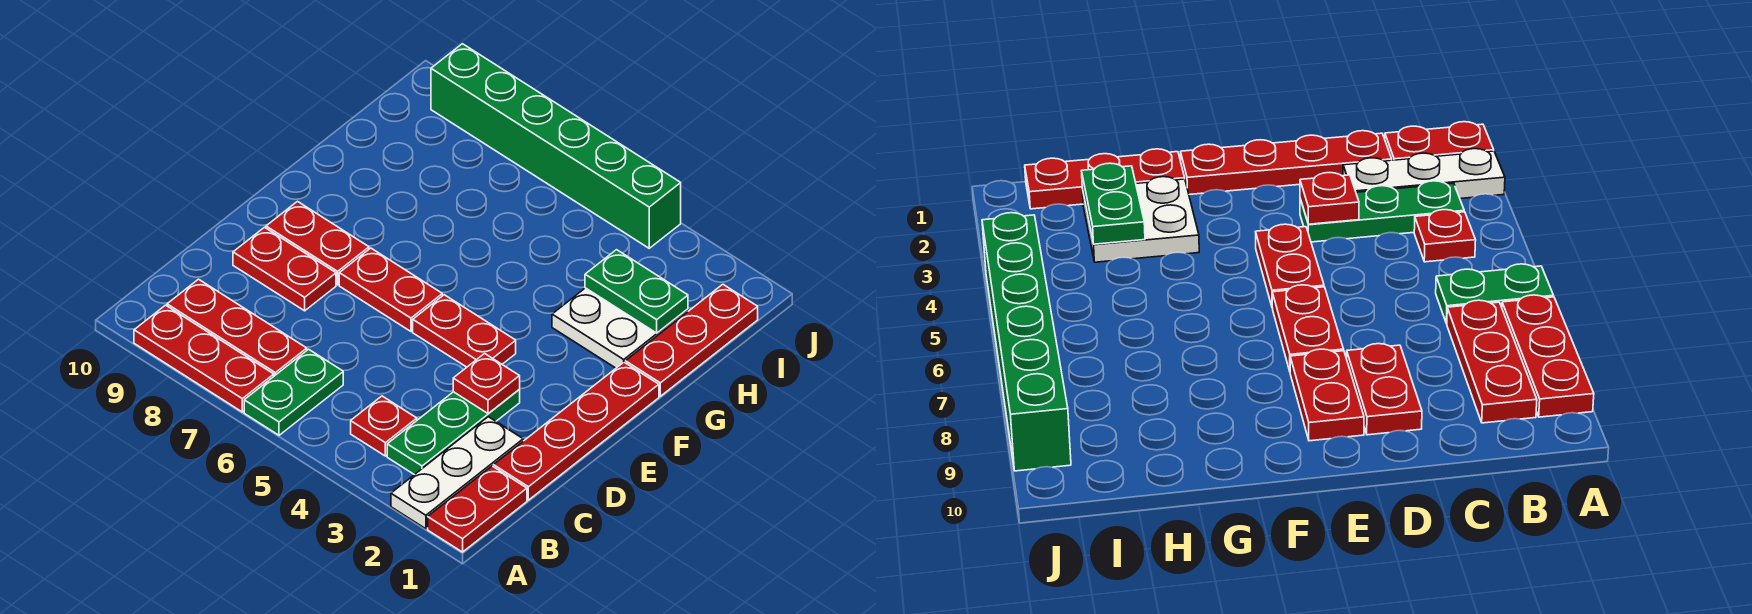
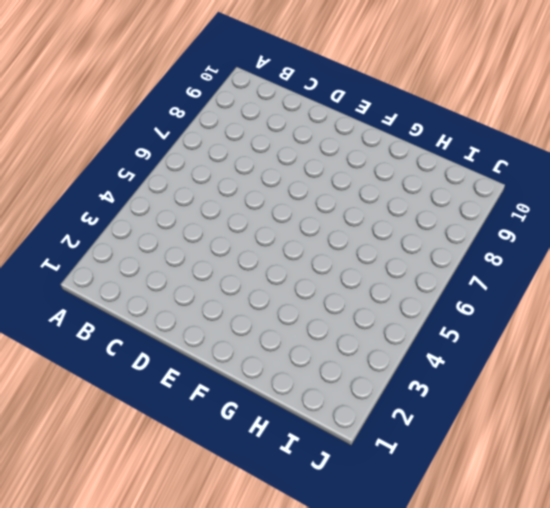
none -> red plate A1:B1 level 1
none -> white plate A2:C2 level 1
none -> green plate A6:B6 level 1

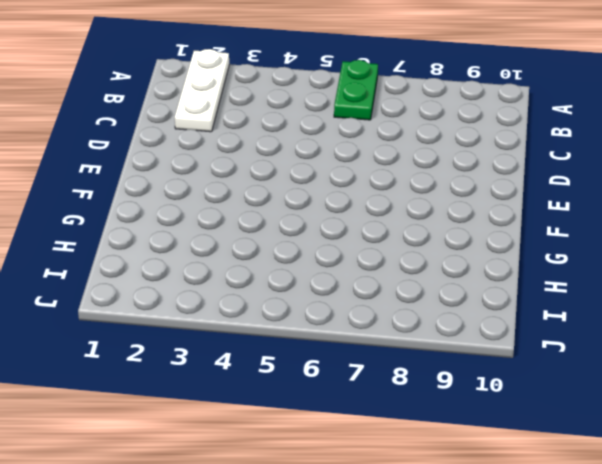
none -> red plate A1:B1 level 1
none -> red plate A7:A9 level 1
none -> green plate B3:D3 level 1

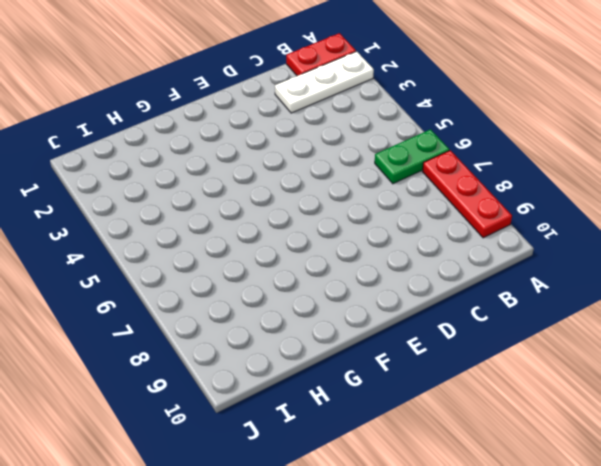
none -> green plate B3:D3 level 1
none -> red plate B4 level 1
none -> red plate B7:B9 level 1

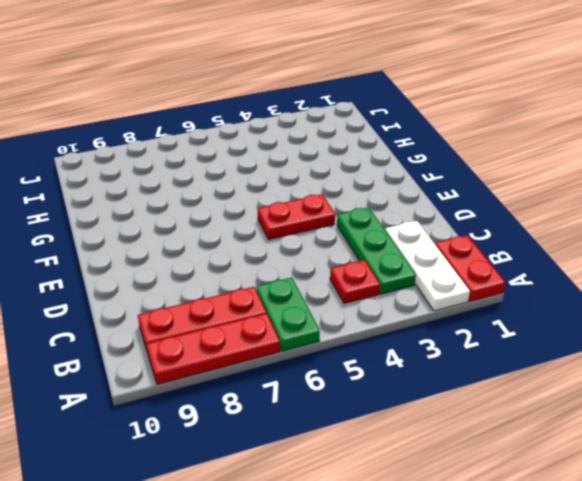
none -> red plate C1:F1 level 1
none -> red plate D8:D9 level 1
none -> red plate E6:E7 level 1

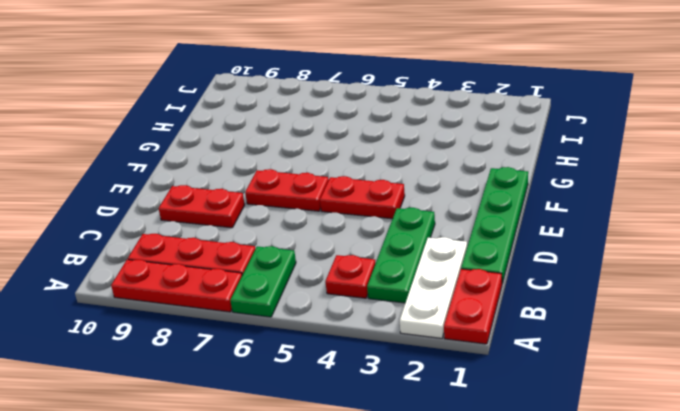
green plate C1:F1 level 1 -> red plate C1:F1 level 1
none -> red plate E8:E9 level 1
none -> red plate G1:I1 level 1
none -> white plate G2:H3 level 1

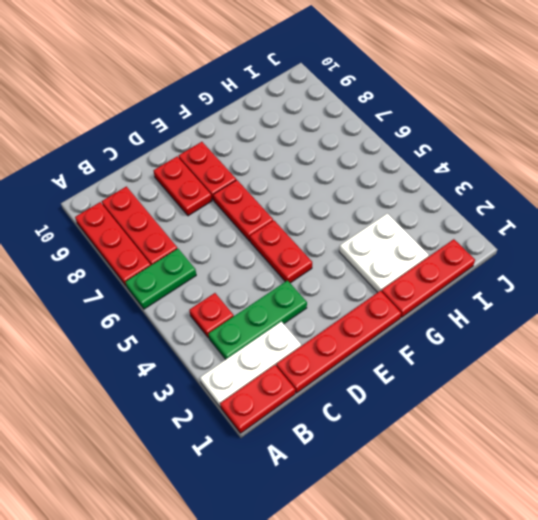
none -> green brick J4:J9 level 1
none -> red plate D3 level 2
none -> green plate H2:H3 level 2

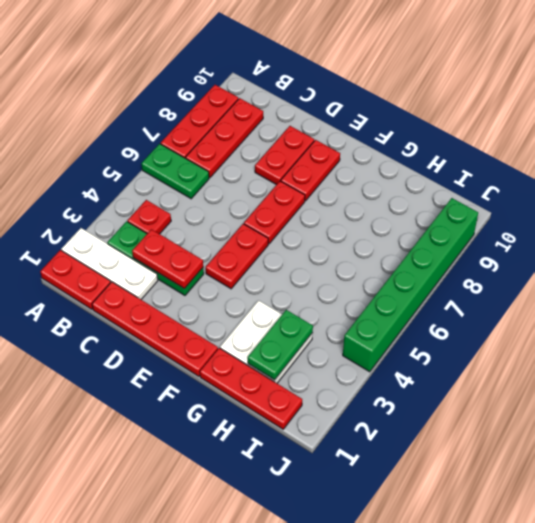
red plate C3:D3 level 2 -> red plate D3 level 2

